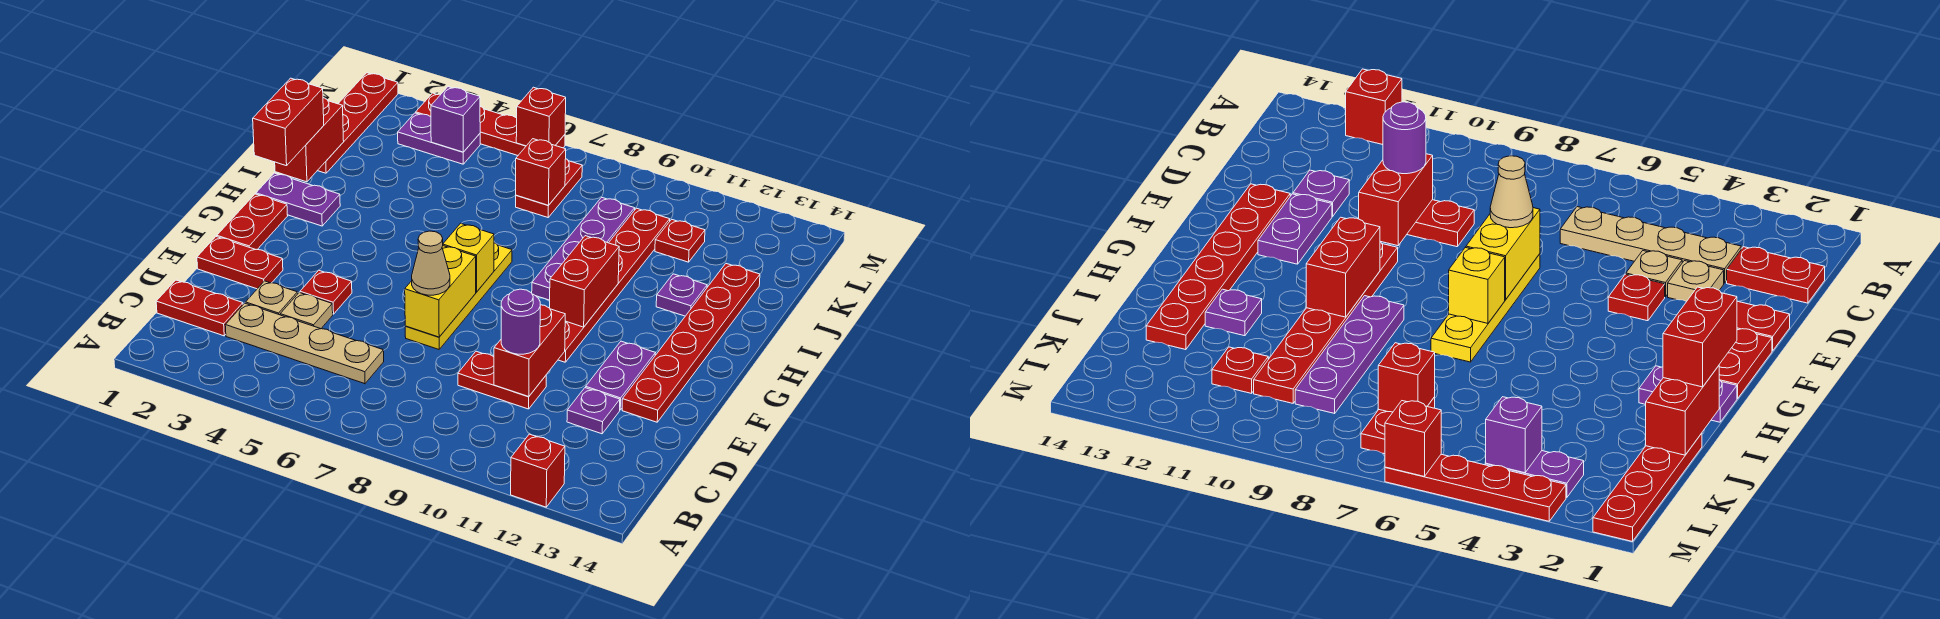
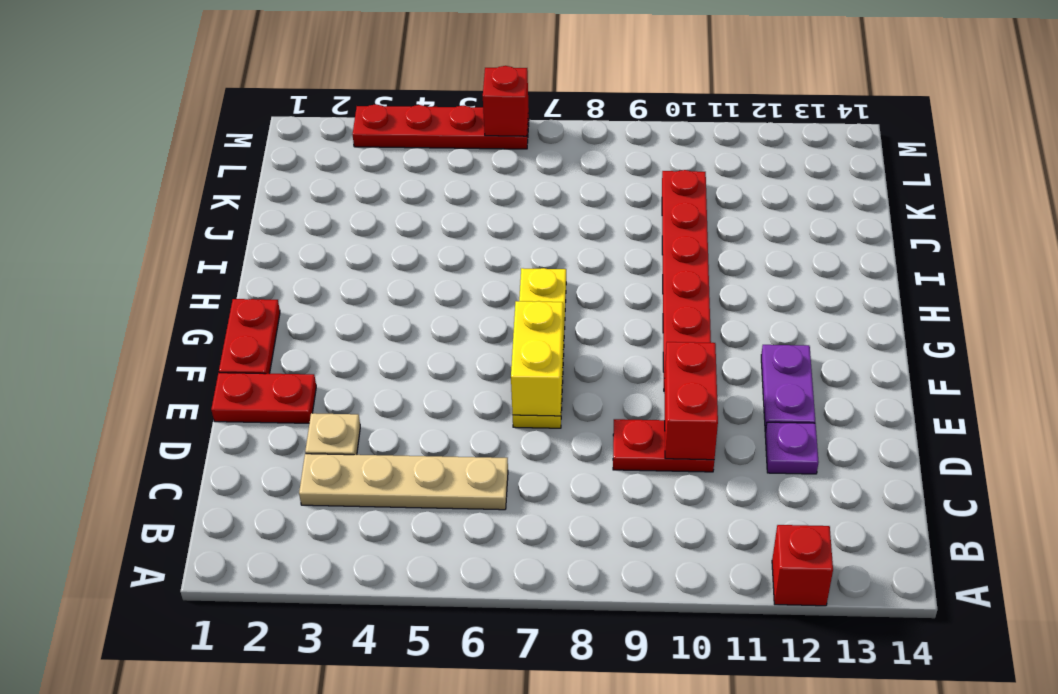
none -> red plate C1:C2 level 1
none -> tan plate D4 level 1
none -> red plate E4 level 1
none -> red plate E13:J13 level 1

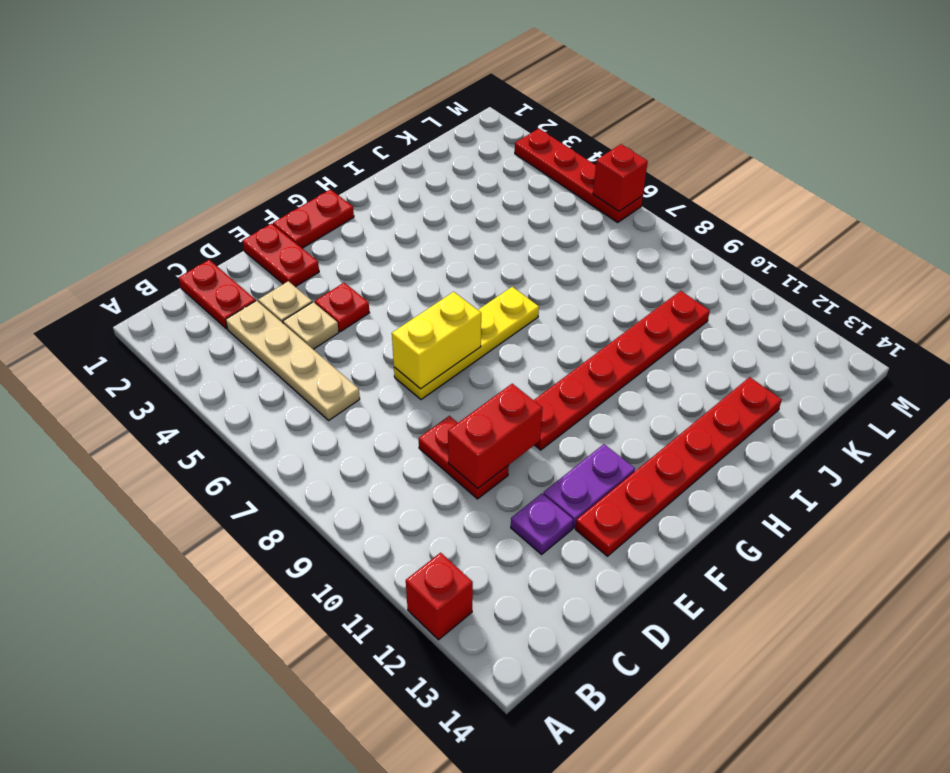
none -> purple plate H1:H2 level 1
none -> purple plate H9:K9 level 1
none -> purple plate I12 level 1
none -> red plate J1:M1 level 1

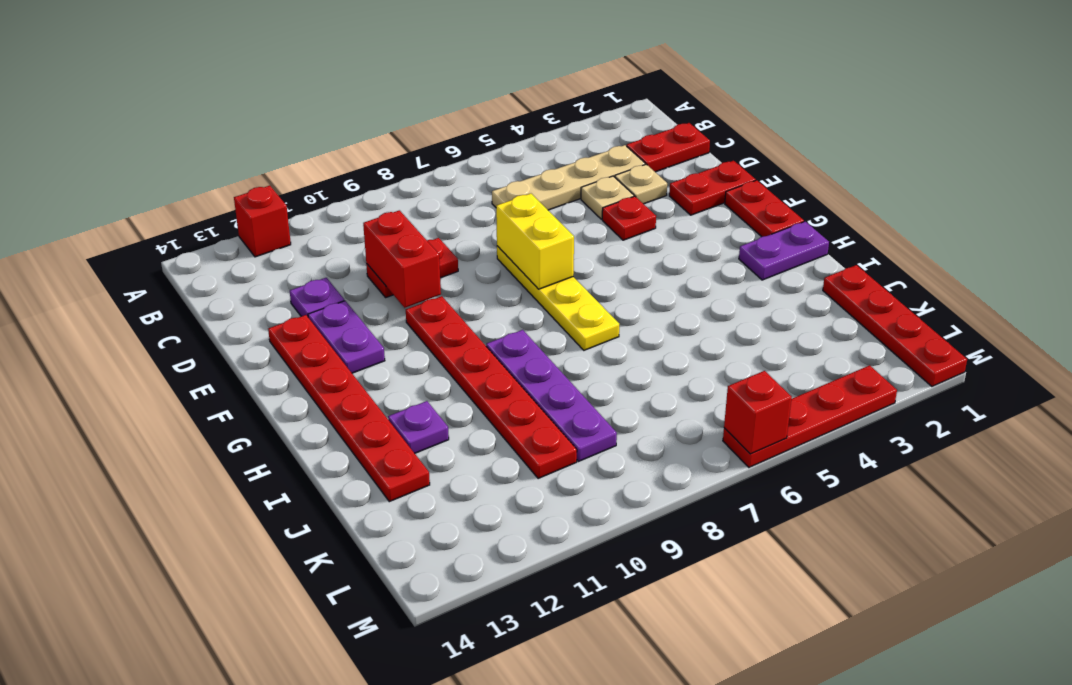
none -> red plate K7:L7 level 1
none -> red plate K11 level 1
none -> purple plate L3:L4 level 1
none -> yellow brick G7 level 2

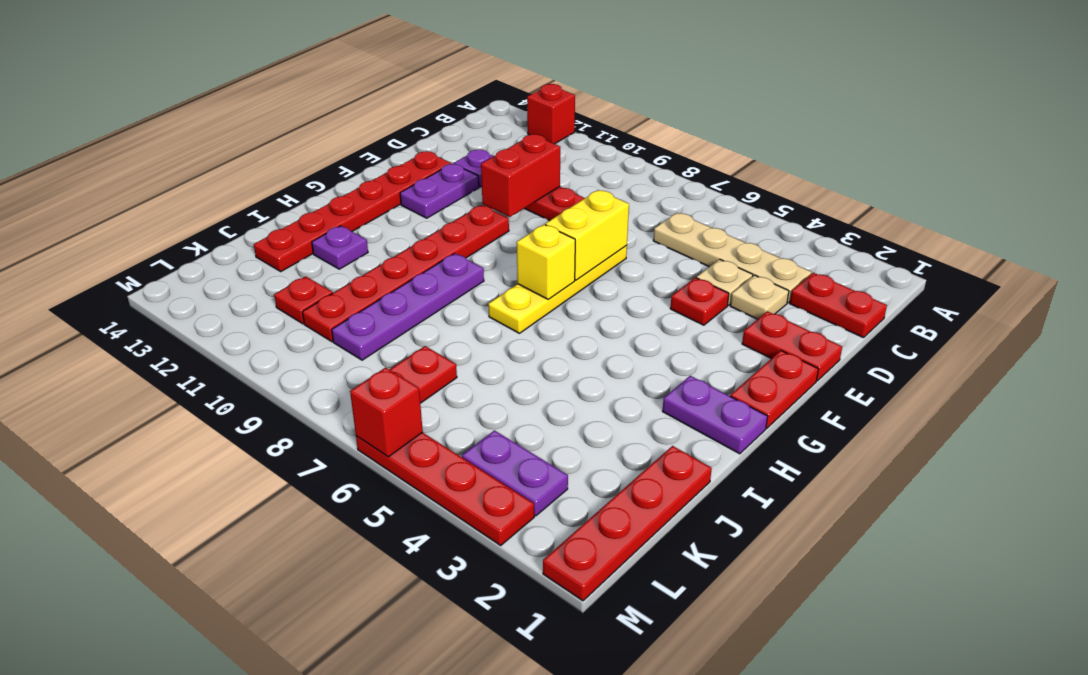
none -> red brick G10:H10 level 2
none -> red brick I1:J1 level 2
none -> red brick K7 level 2
none -> purple brick L4 level 2

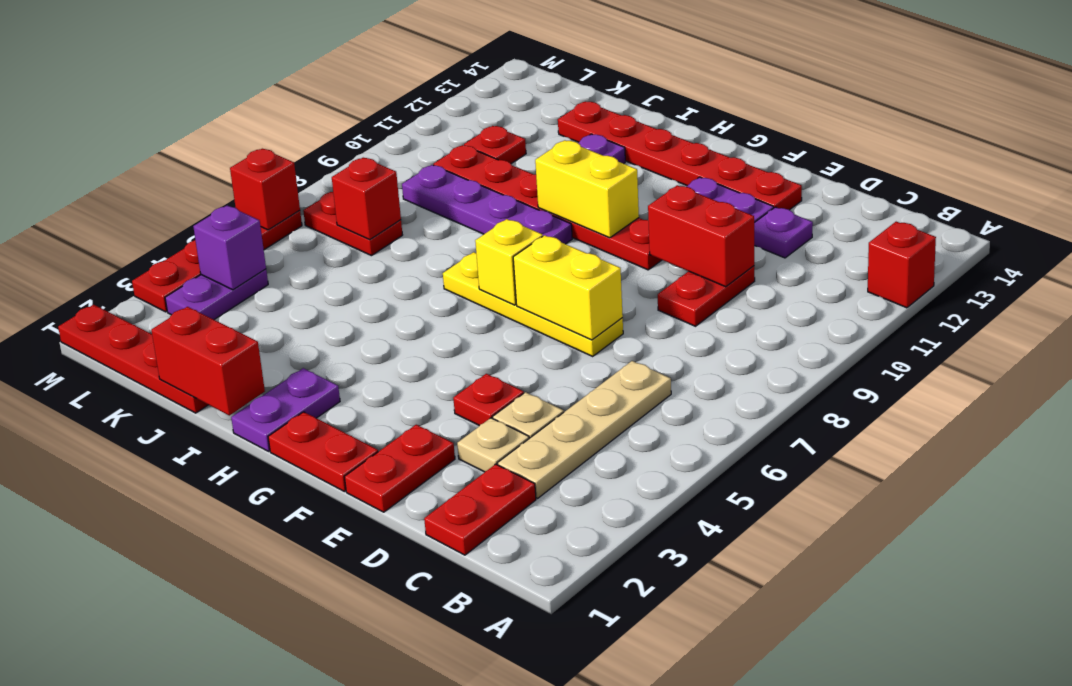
yellow brick G10:H10 level 2 -> red brick G10:H10 level 2
none -> purple round brick D10 level 3
none -> tan cone E7 level 3
none -> red brick H1:I1 level 3

